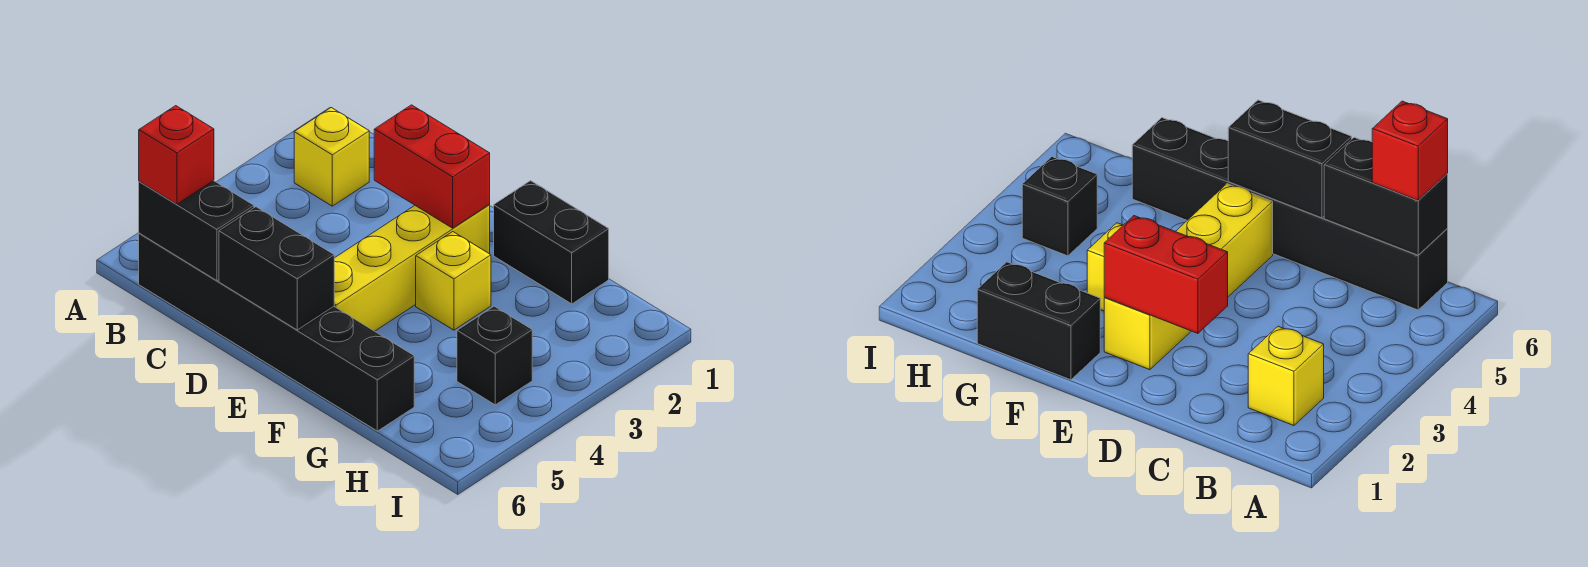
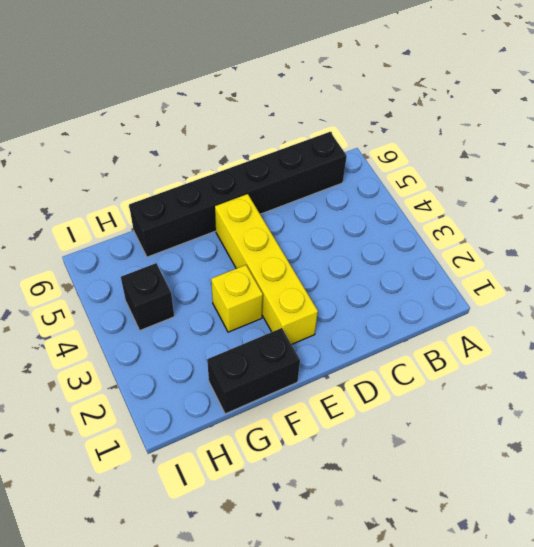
none -> yellow brick B2 level 1
none -> black brick B6:C6 level 2

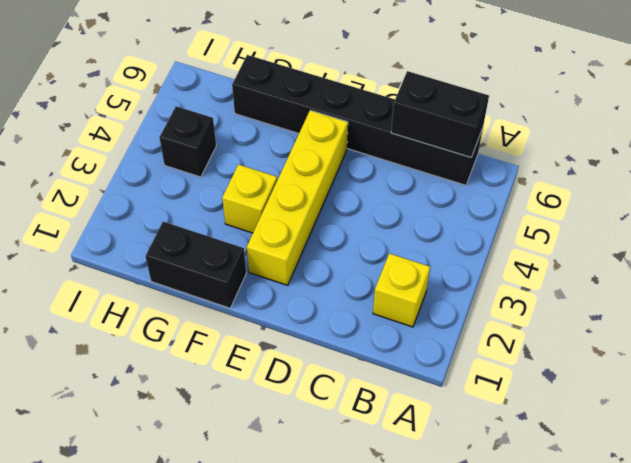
none -> red brick D2:E2 level 2
none -> black brick D6:E6 level 2

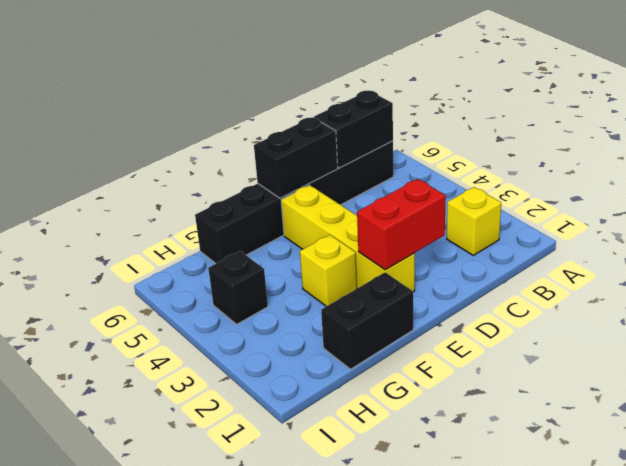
none -> red brick B6 level 3

